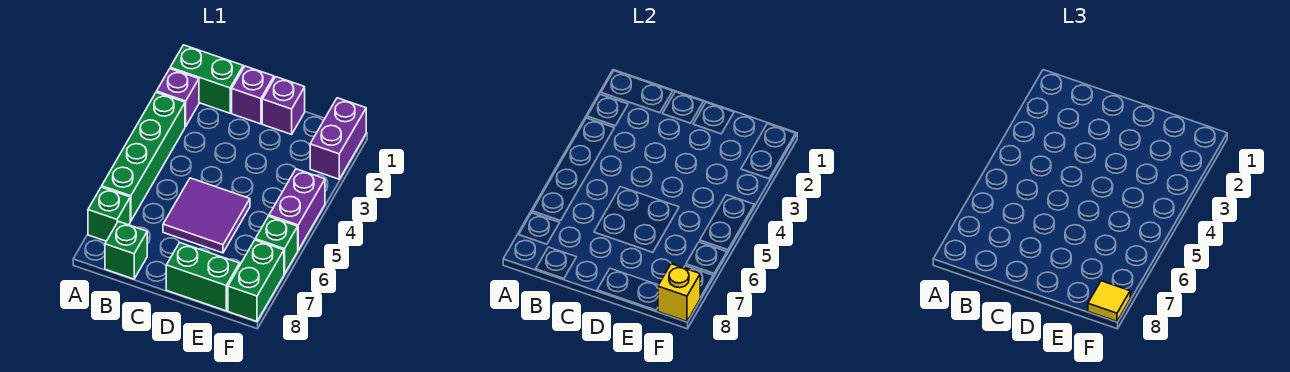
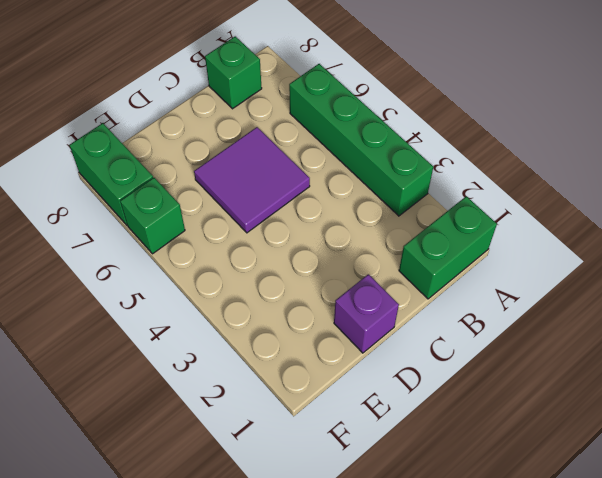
none -> purple brick A2 level 1
none -> green brick A7 level 1
none -> purple brick C1 level 1

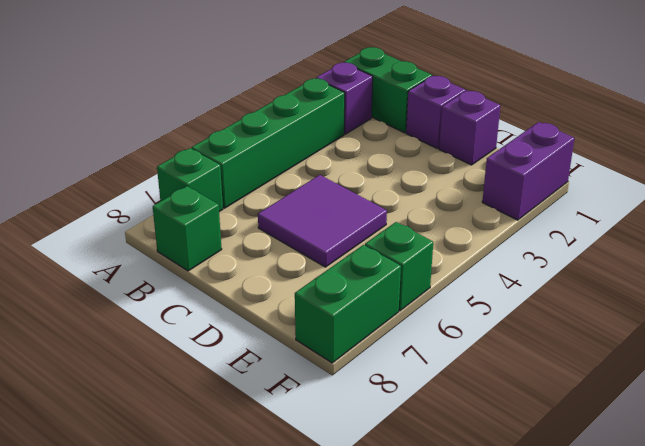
none -> green brick D8:E8 level 1
none -> purple brick F4:F5 level 1
none -> yellow brick F8 level 2

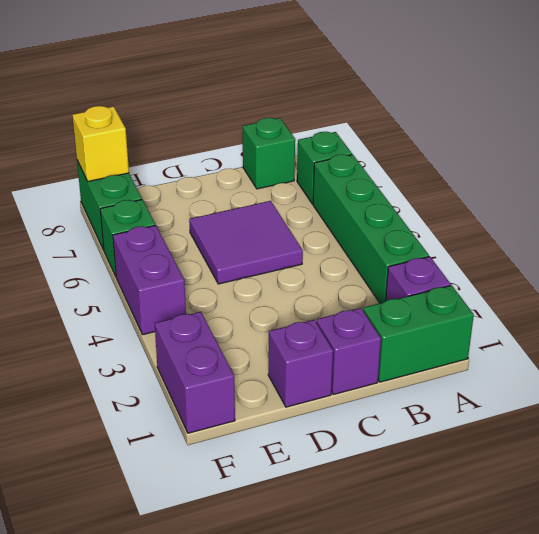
none -> green brick D8:E8 level 1
none -> yellow tile F8 level 3

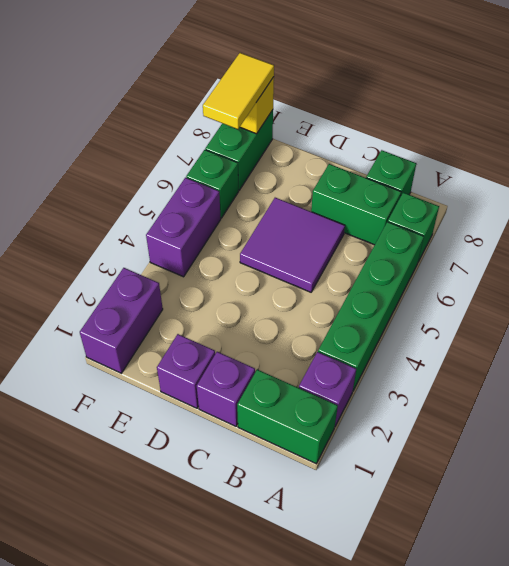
green brick B7:C7 level 1 -> green brick D8:E8 level 1
yellow tile F7:F8 level 3 -> yellow tile F8 level 3

